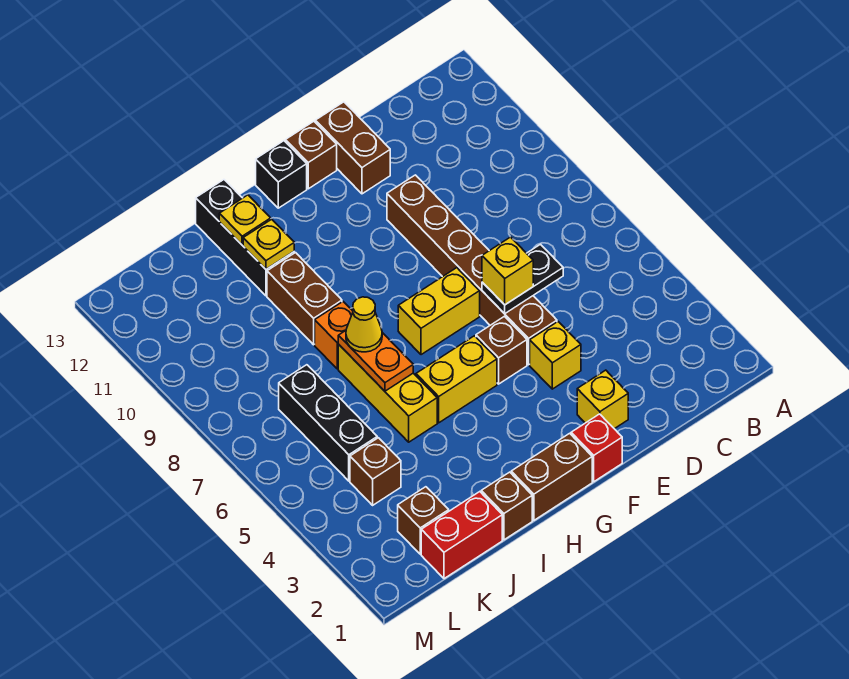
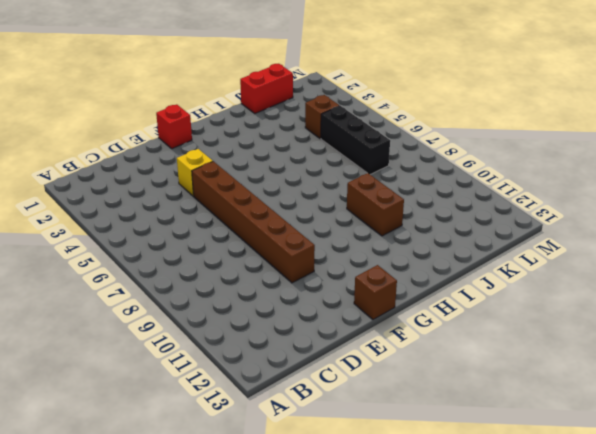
none -> yellow brick E2 level 1
none -> brown brick E12:E13 level 1
none -> brown brick F5 level 1

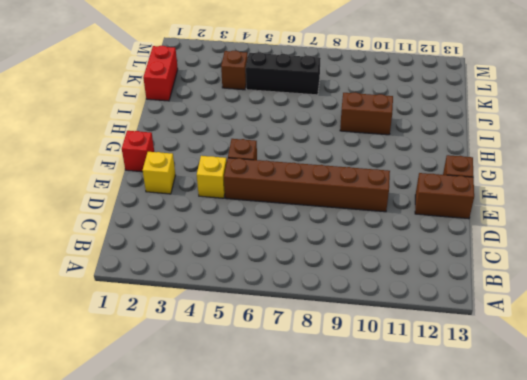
none -> yellow brick F7:G7 level 1
none -> brown brick G1:H1 level 1
none -> yellow brick G5:H5 level 1

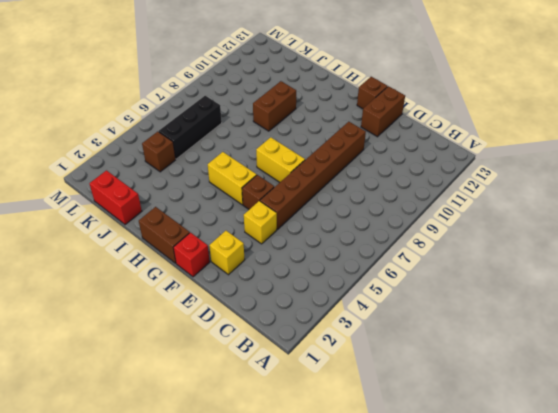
none -> black brick G13 level 1
none -> brown brick I1 level 1
none -> yellow brick I5:I7 level 1

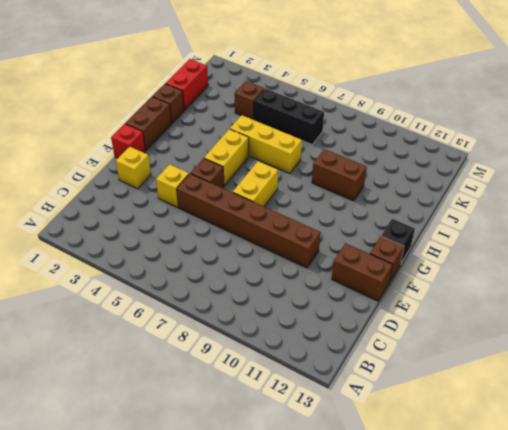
none -> orange brick I8 level 1
none -> black brick I11:I13 level 1
none -> brown brick K2 level 1

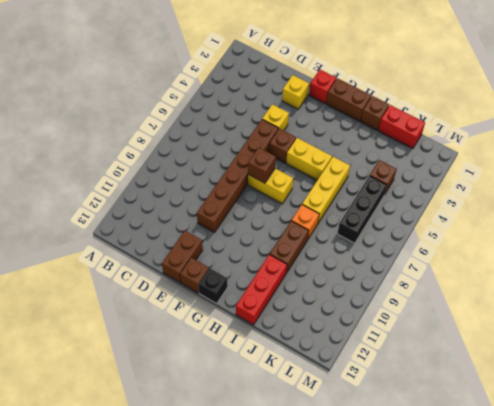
brown brick F7 level 2 -> brown brick K2 level 1
red brick I11:I13 level 1 -> black brick I11:I13 level 1
none -> black plate D6:E6 level 2
none -> orange plate I6:I7 level 2
none -> yellow plate I11 level 2

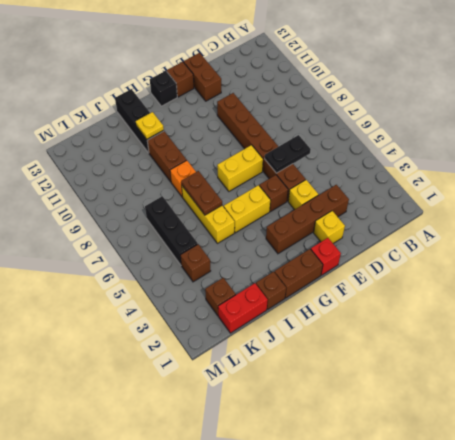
brown brick D3:G3 level 1 -> none
brown plate I6:I7 level 2 -> orange plate I6:I7 level 2
none -> yellow plate I12 level 2
none -> yellow brick E6 level 3
none -> yellow cone I7 level 3

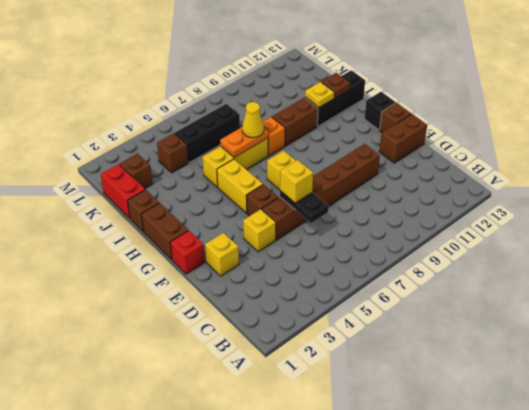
brown plate I12 level 2 -> yellow plate I12 level 2

